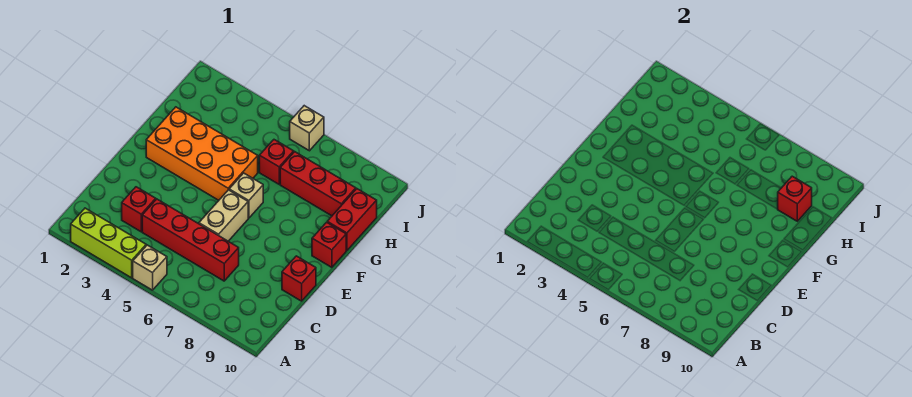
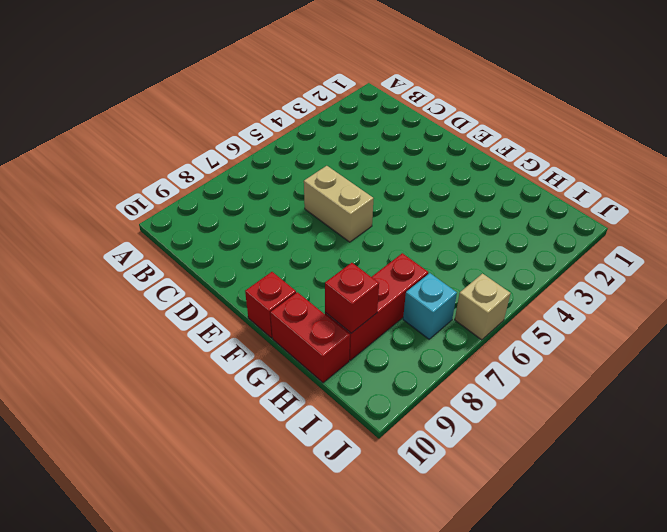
cyan brick I7 level 1 -> none
none -> lime brick A2:A4 level 1
none -> tan brick A5 level 1
none -> red brick C3 level 1

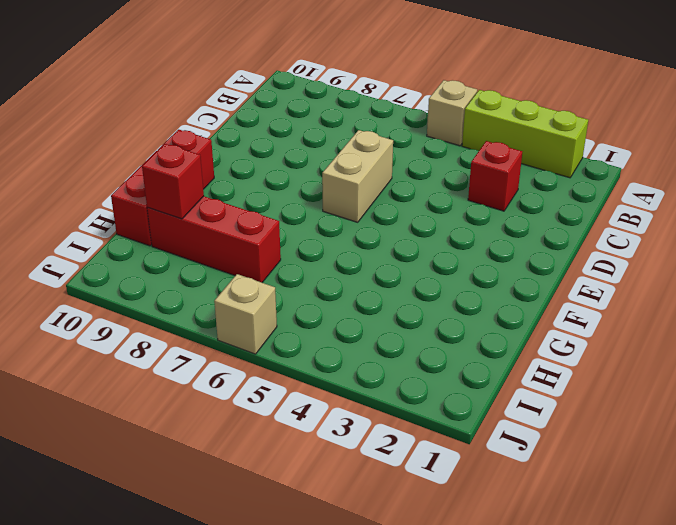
none -> red brick C4:C7 level 1
none -> red brick D10 level 1
none -> orange brick F2:G5 level 1

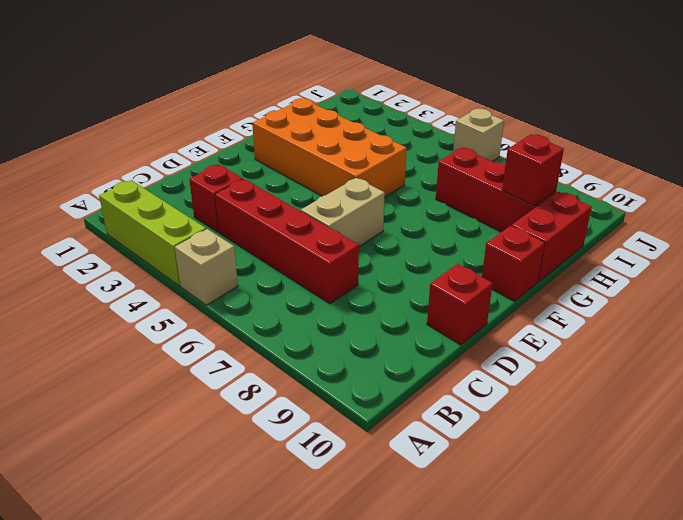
none -> tan brick F6 level 1
none -> red brick H6 level 1

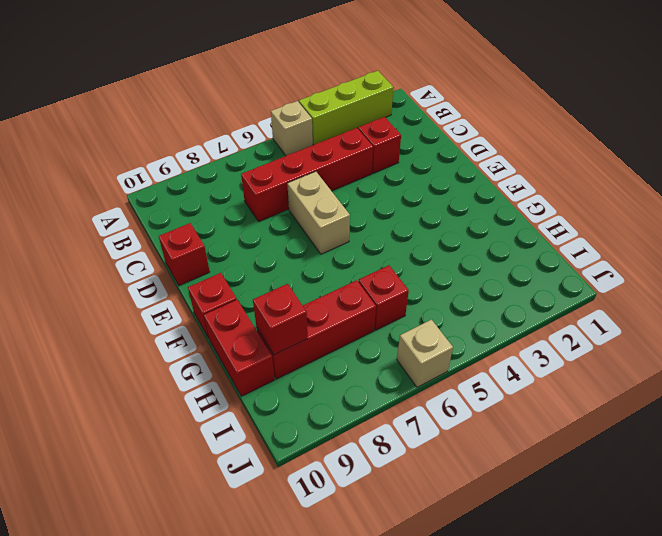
none -> orange brick F2:G5 level 1
none -> tan brick F6 level 1

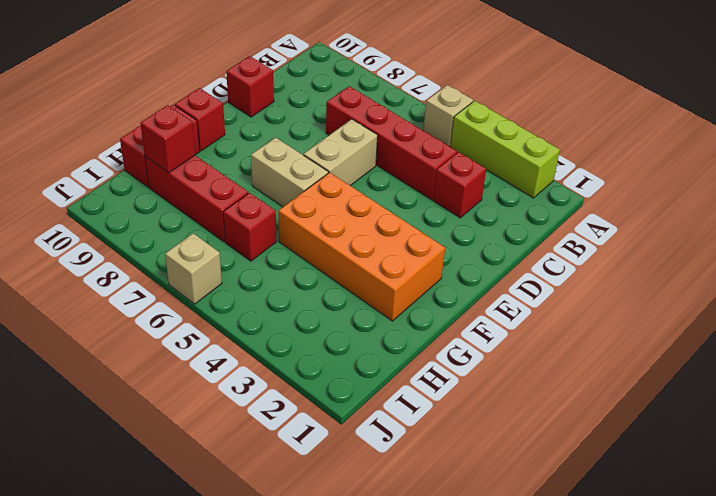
tan brick F6:F7 level 1 -> tan brick F6 level 1

